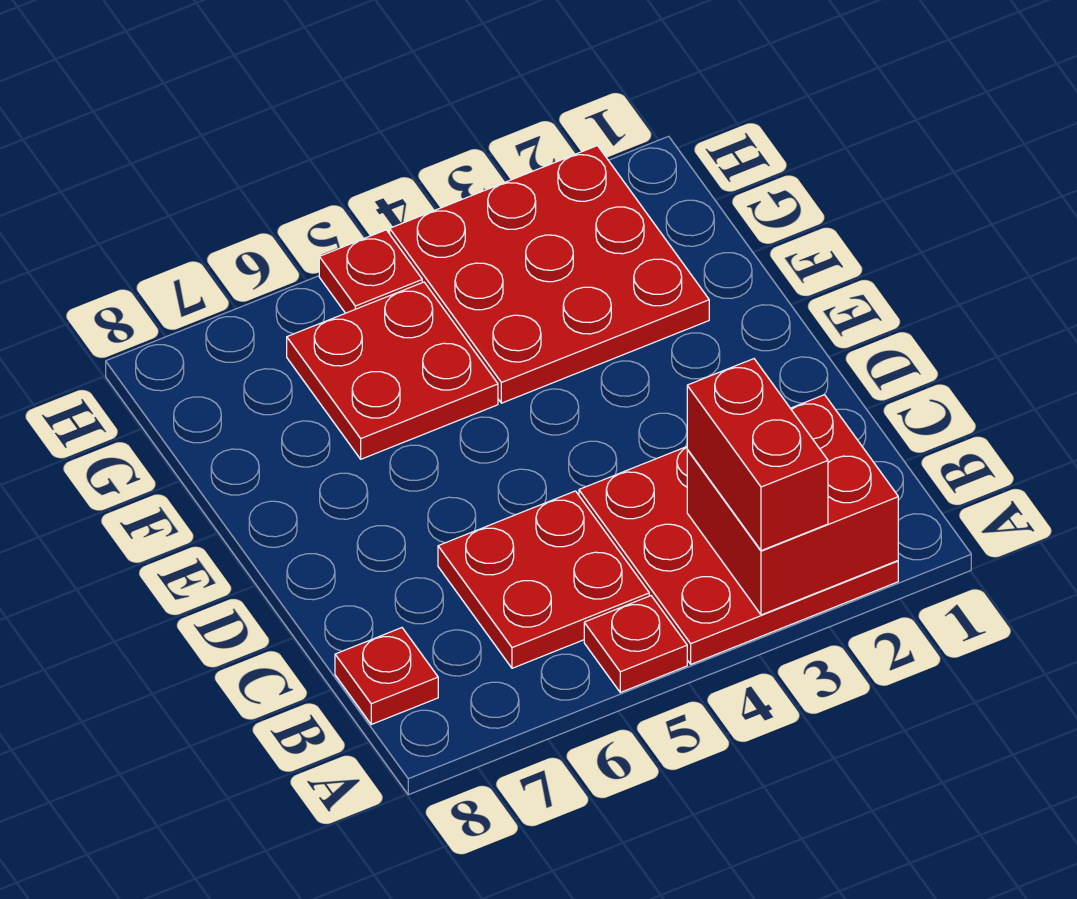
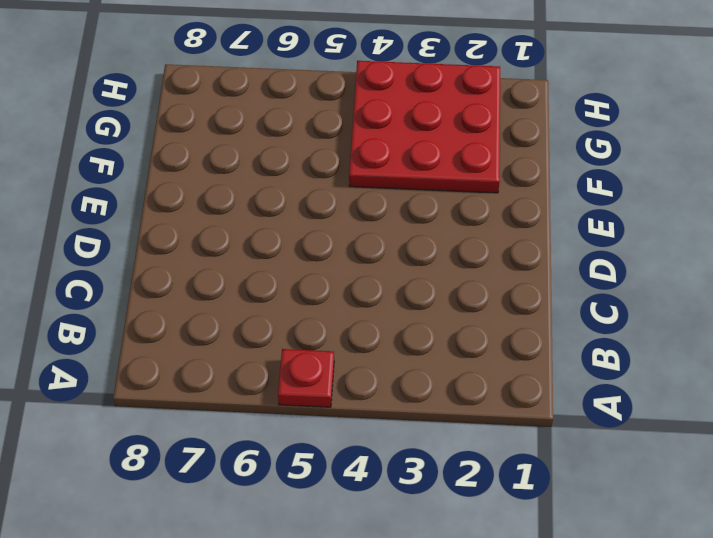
none -> red plate A2:C4 level 1
none -> red plate B5:C6 level 1

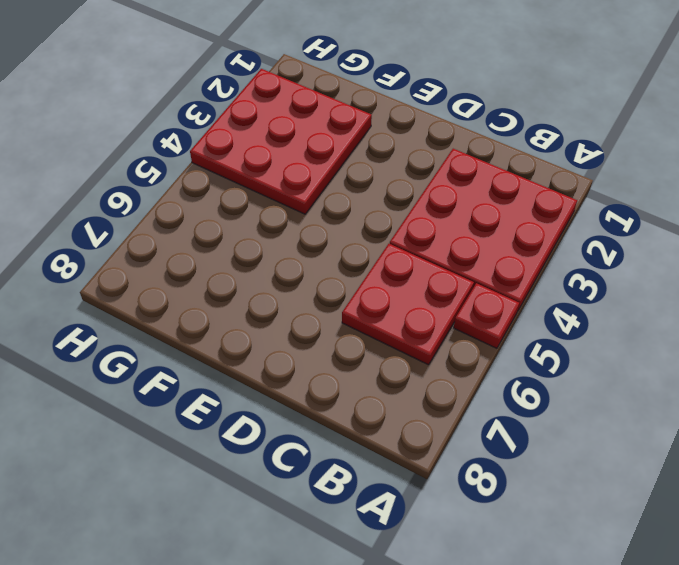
none -> red plate B8 level 1
none -> red plate F5:G6 level 1

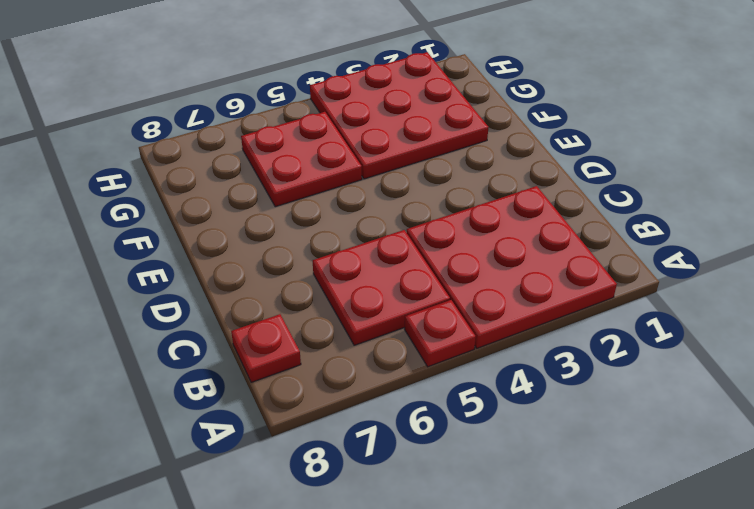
none -> red plate H5 level 1
none -> red brick A2:B3 level 2

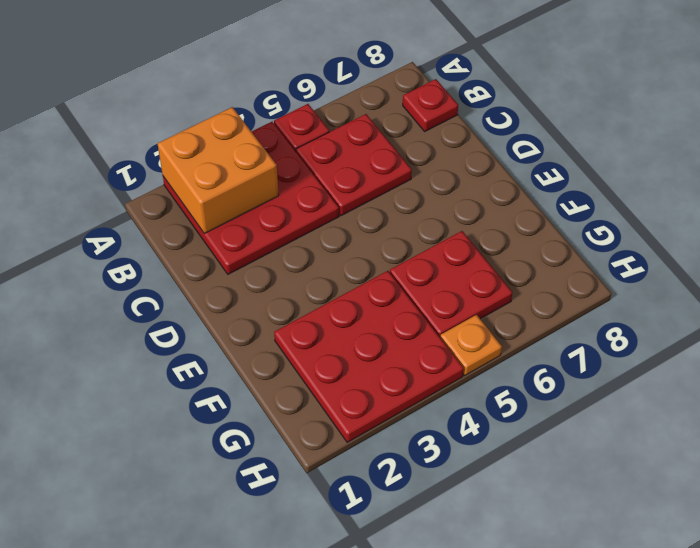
orange brick A2:B3 level 2 -> red brick A2:B3 level 2
orange plate H5 level 1 -> red plate H5 level 1
none -> red brick A3:B3 level 3

